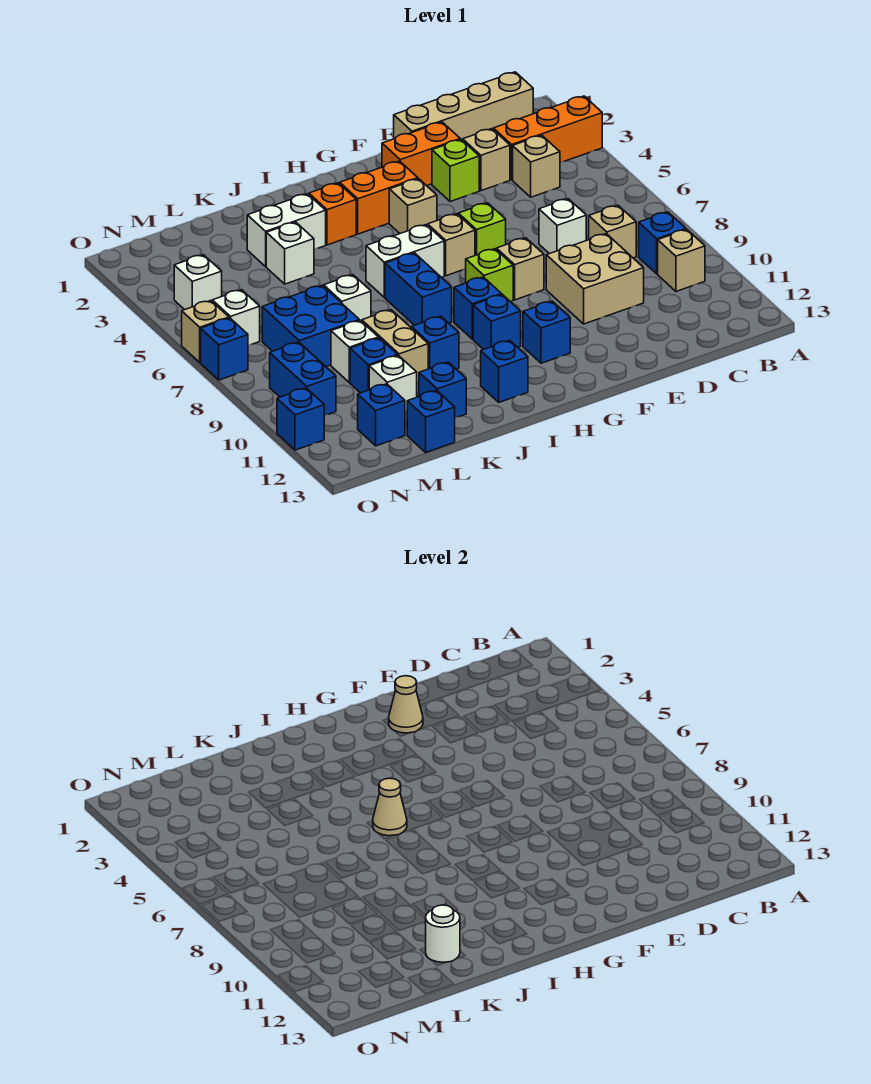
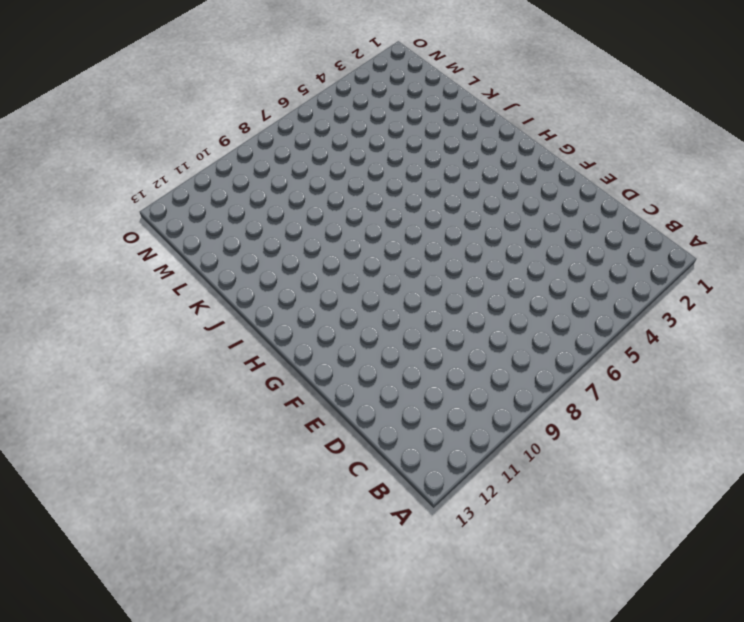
none -> orange brick A3:C3 level 1
none -> tan brick B1:E1 level 1
none -> blue brick B9 level 1
none -> tan brick B10 level 1

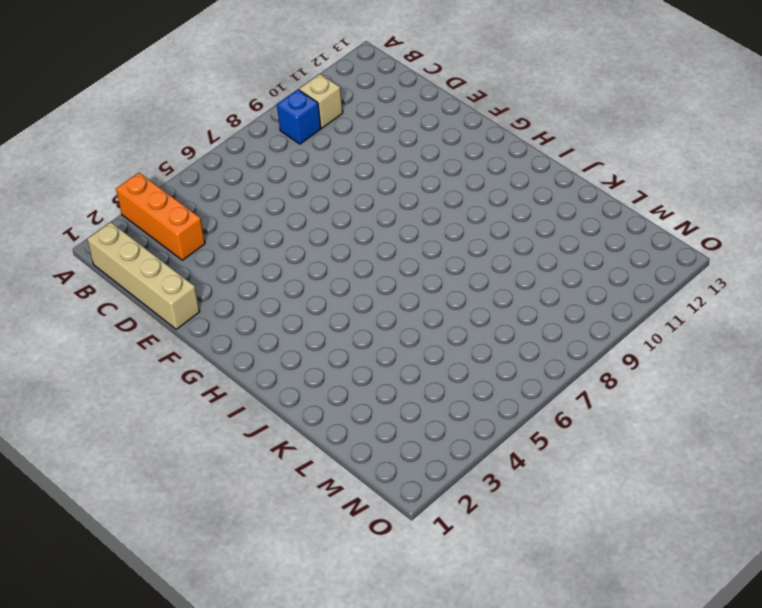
none -> tan brick C4 level 1
none -> tan brick C8 level 1
none -> tan brick D3 level 1
none -> white brick D7 level 1

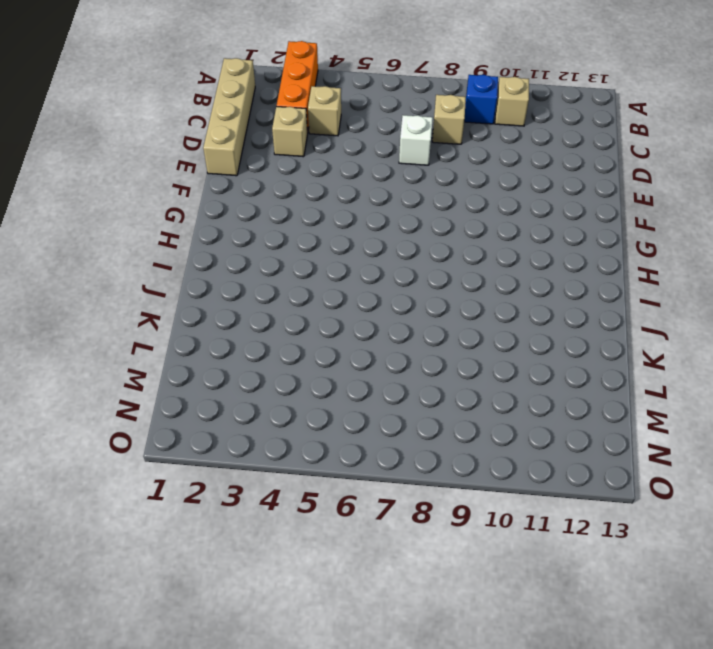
none -> tan brick D9:E10 level 1
none -> orange brick E2:F2 level 1
none -> lime brick E3 level 1
none -> lime brick F6 level 1

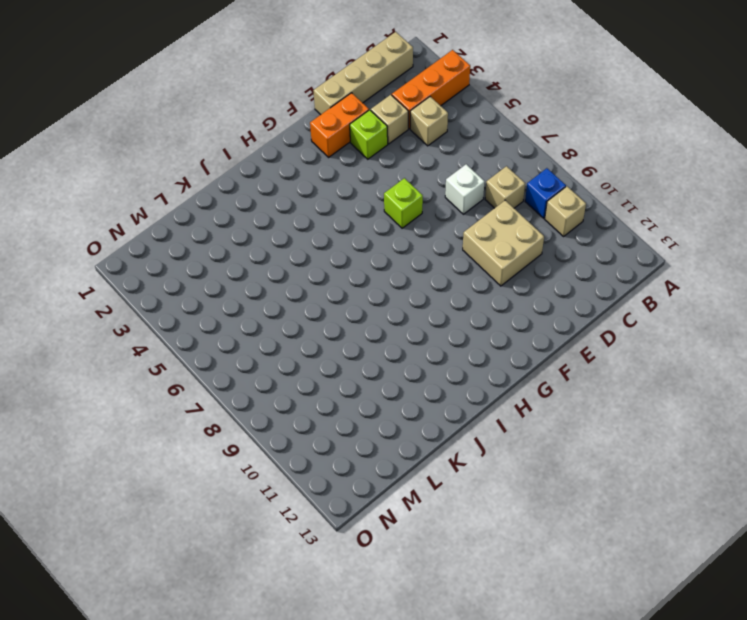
none -> tan brick F8 level 1
none -> orange brick G3:H3 level 1
none -> tan brick G4 level 1
none -> tan brick G6 level 1

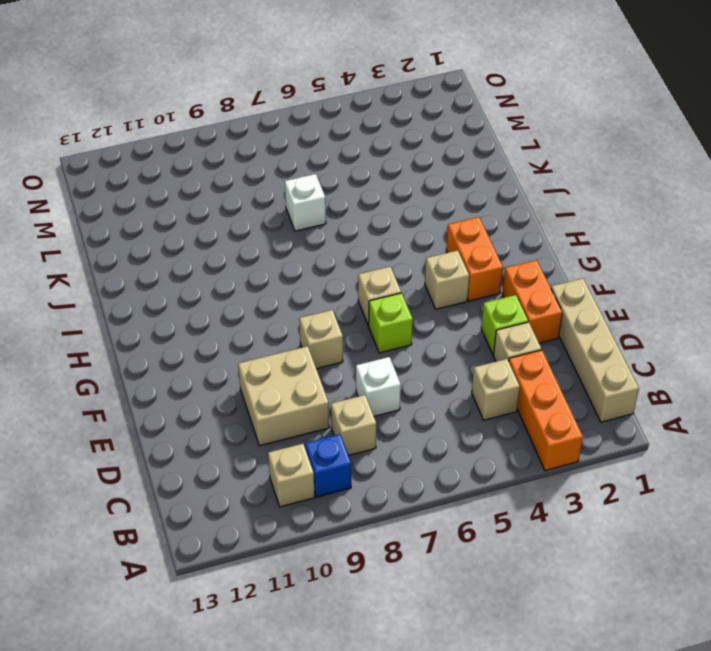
none -> lime brick G8 level 1
none -> blue brick G11 level 1
none -> white brick H6:I6 level 1
none -> blue brick H9 level 1

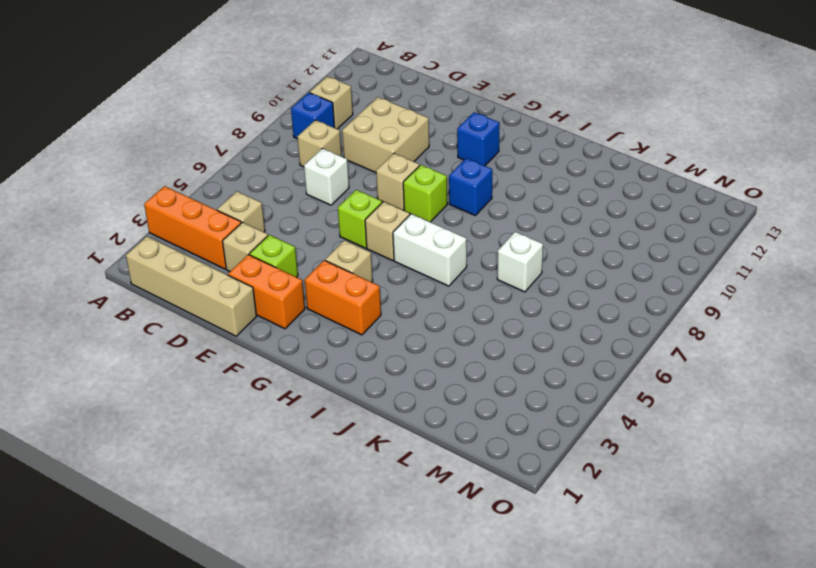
none -> blue brick H10 level 1
none -> orange brick I3 level 1
none -> blue brick I7:I8 level 1
none -> blue brick I12 level 1

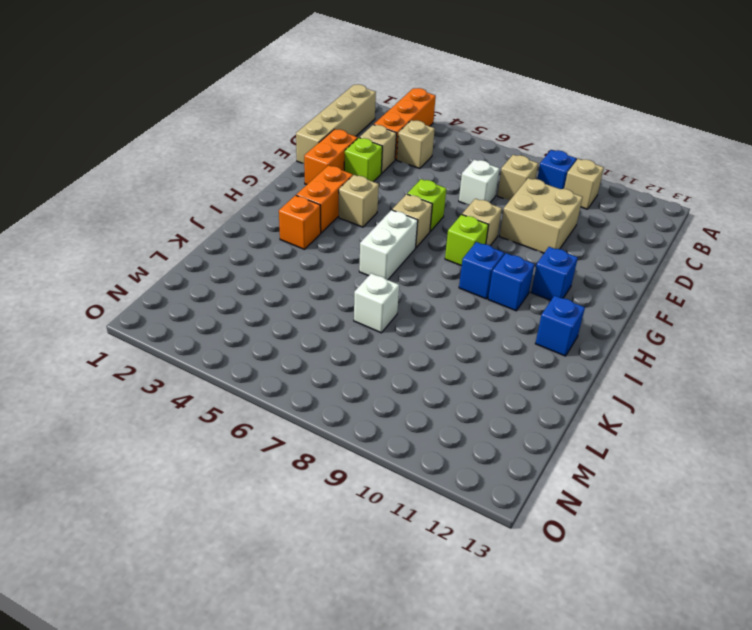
none -> blue brick I7:I8 level 1
none -> white brick J3:K3 level 1
none -> blue brick J10 level 1
none -> white brick K4 level 1

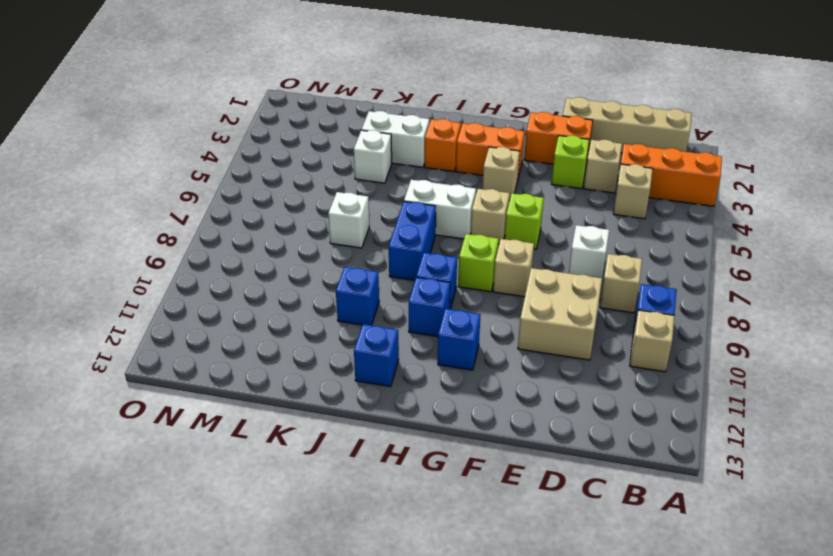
none -> tan brick K9:K10 level 1
none -> blue brick K12 level 1
none -> blue brick L7:M8 level 1
none -> white brick L9 level 1

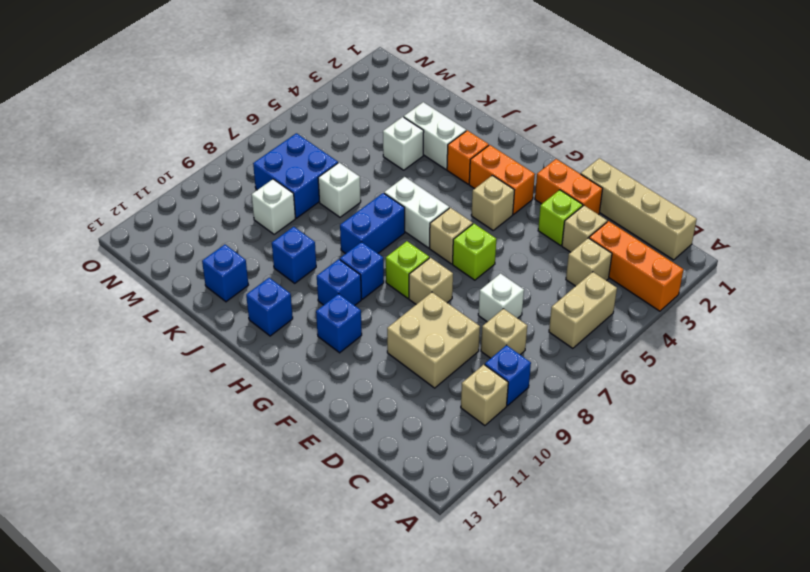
tan brick B5:B6 level 1 -> tan brick K9:K10 level 1
none -> blue brick L10 level 1
none -> white brick L11 level 1
none -> blue brick L13 level 1
none -> blue brick M12 level 1

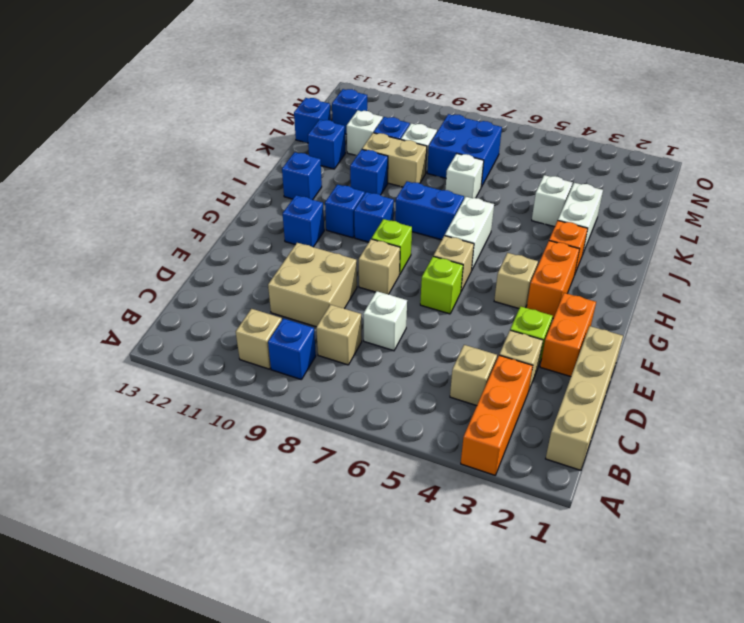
none -> white brick N4 level 1
none -> white brick N6 level 1
none -> blue brick N9:N10 level 1
none -> tan brick O6 level 1

